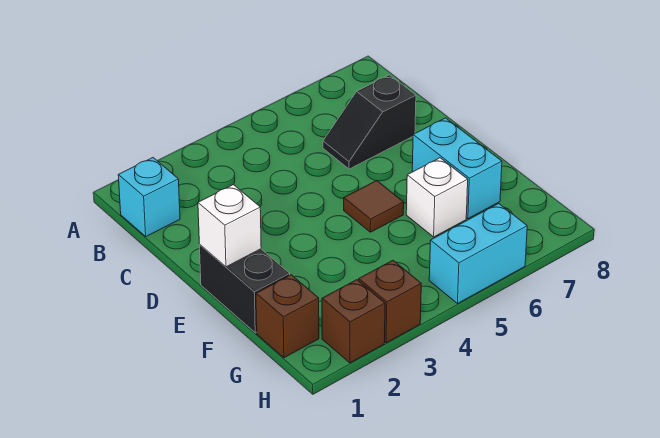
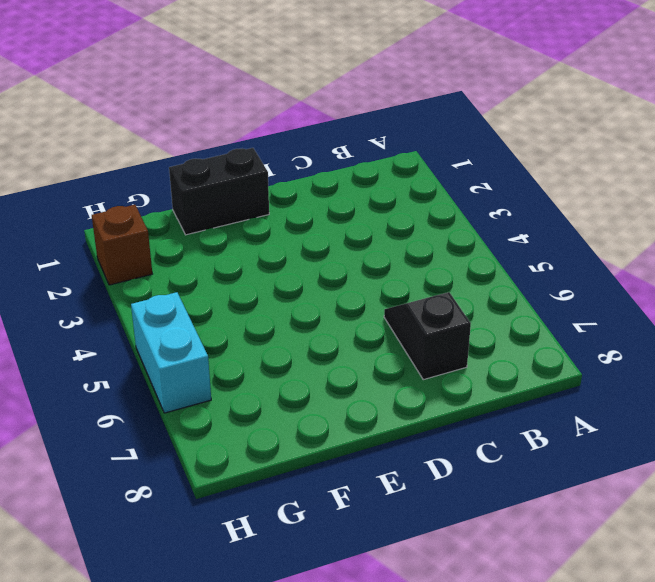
none -> cyan brick B1 level 1
none -> brown tile E5 level 1

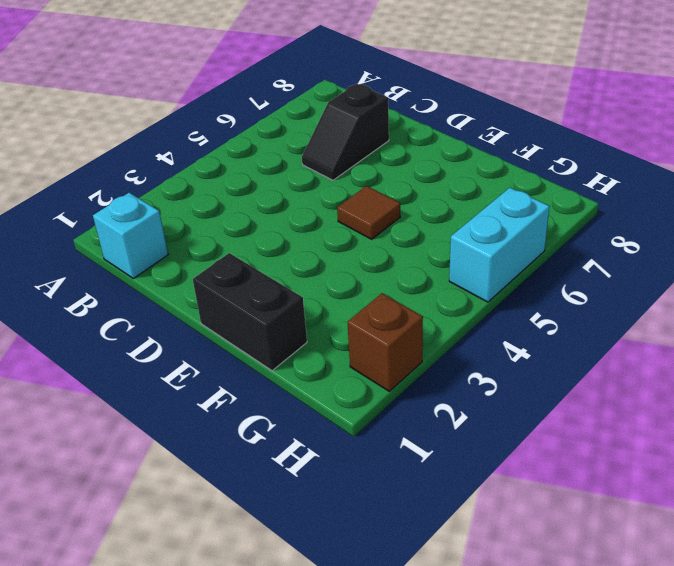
none -> cyan brick E7:F7 level 1
none -> white brick F6 level 1

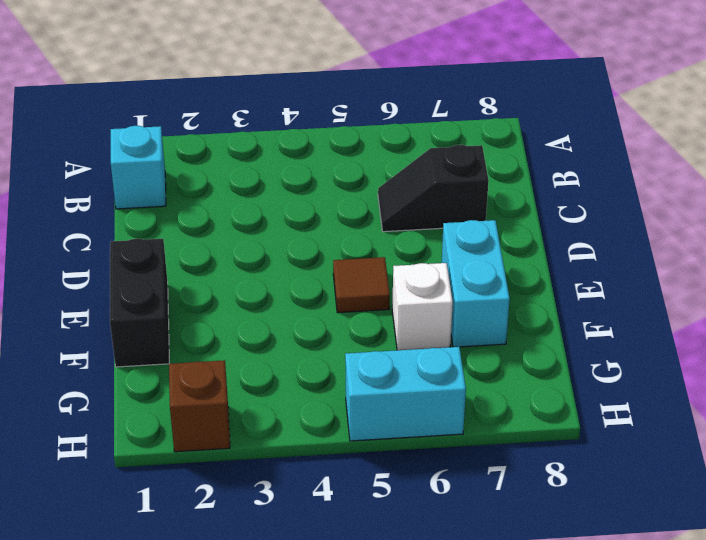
none -> brown brick G1 level 1
none -> brown brick H3 level 1

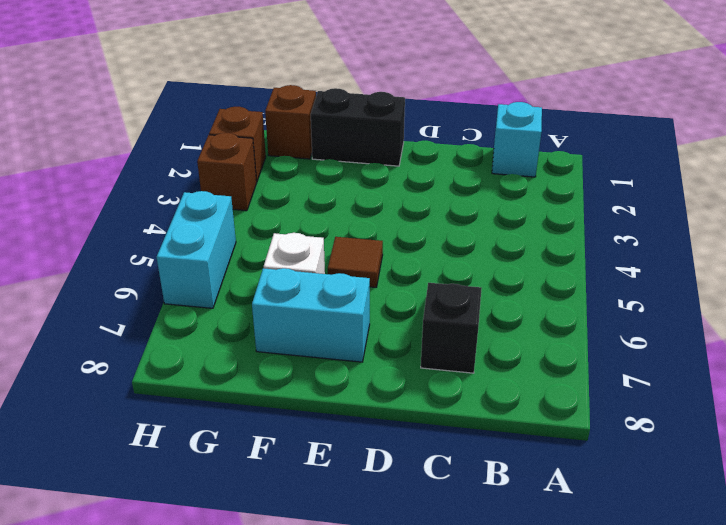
none -> white brick E1 level 2

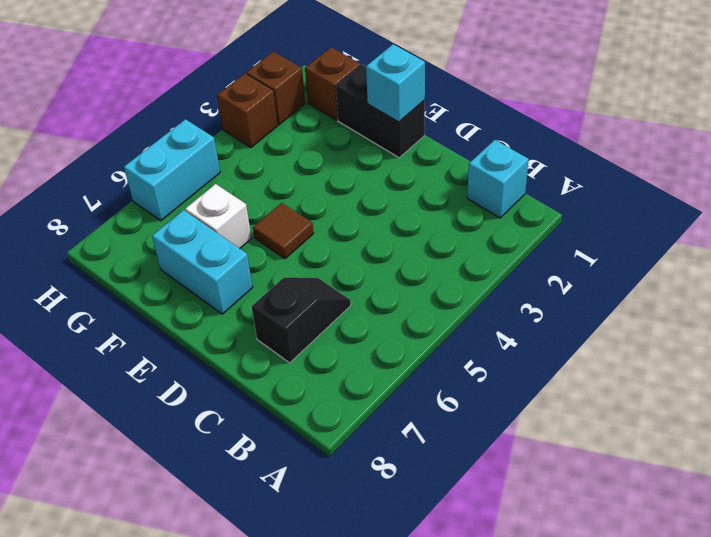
cyan brick E1 level 2 -> white brick E1 level 2

